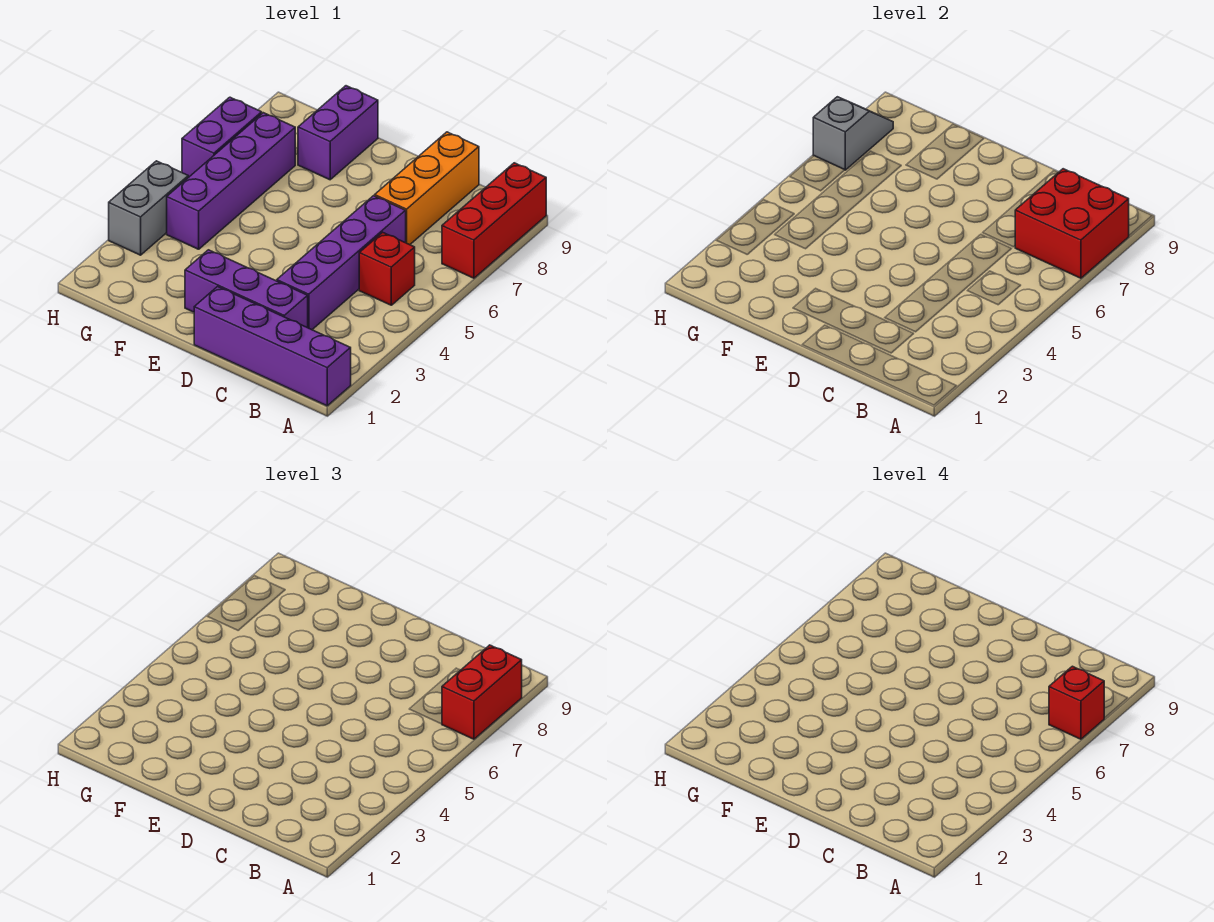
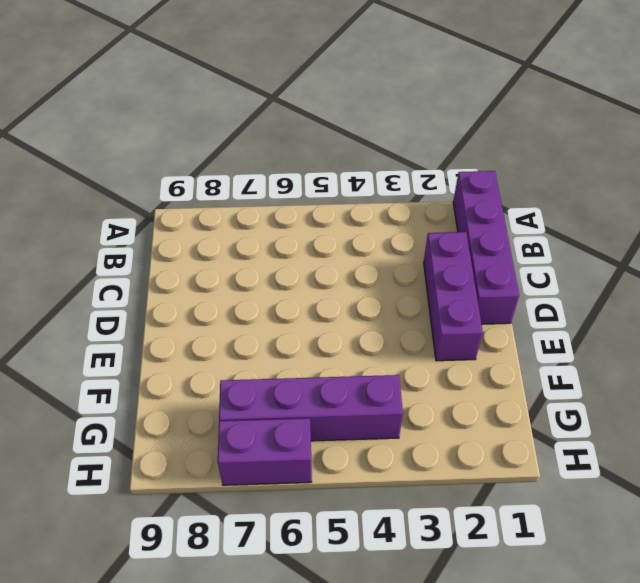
none -> red brick A7:A9 level 1
none -> red brick B5 level 1
none -> purple brick C3:C6 level 1

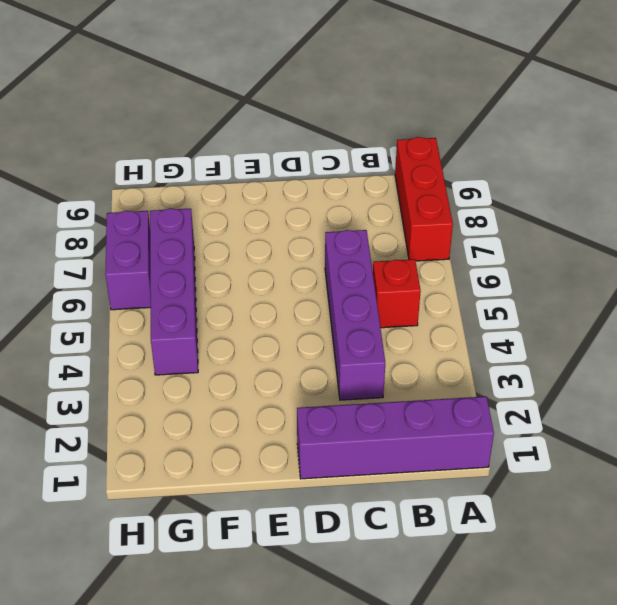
none -> purple brick C2:E2 level 1
none -> orange brick C7:C9 level 1
none -> purple brick F8:F9 level 1

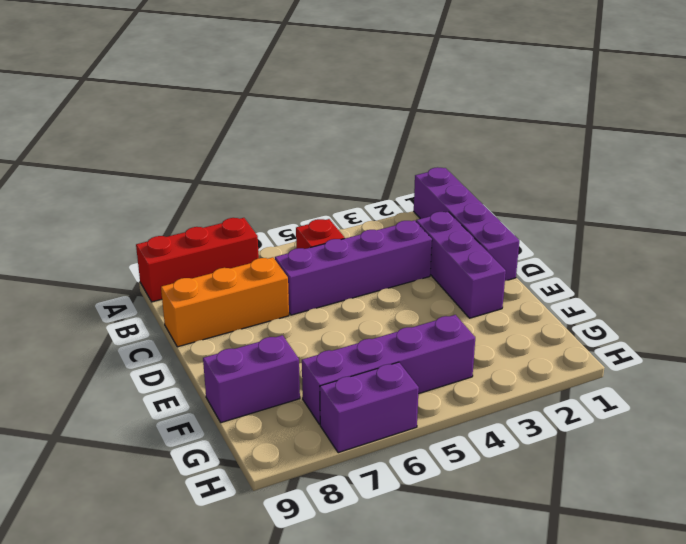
none -> grey brick H3:H4 level 1
none -> red brick A7:B8 level 2
none -> grey slope H7:H8 level 2 top 7

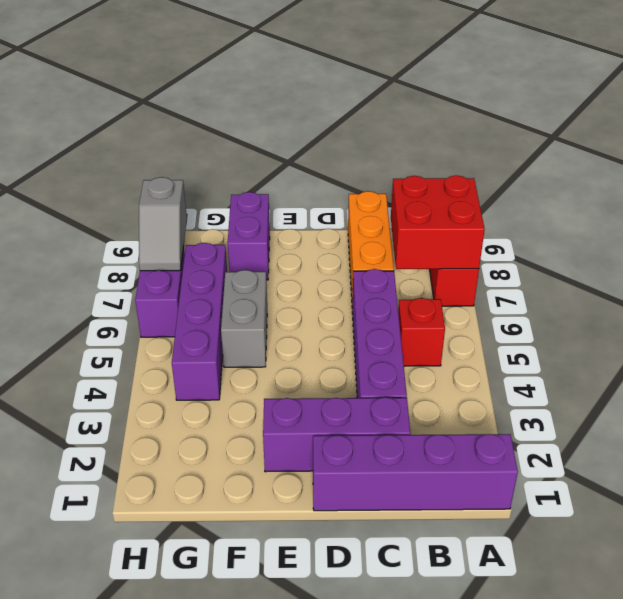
grey brick F5:F6 level 1 -> grey brick H3:H4 level 1
grey slope H7:H8 level 2 top 8 -> grey slope H7:H8 level 2 top 7
none -> red brick A7:A8 level 3
none -> red brick A7 level 4

